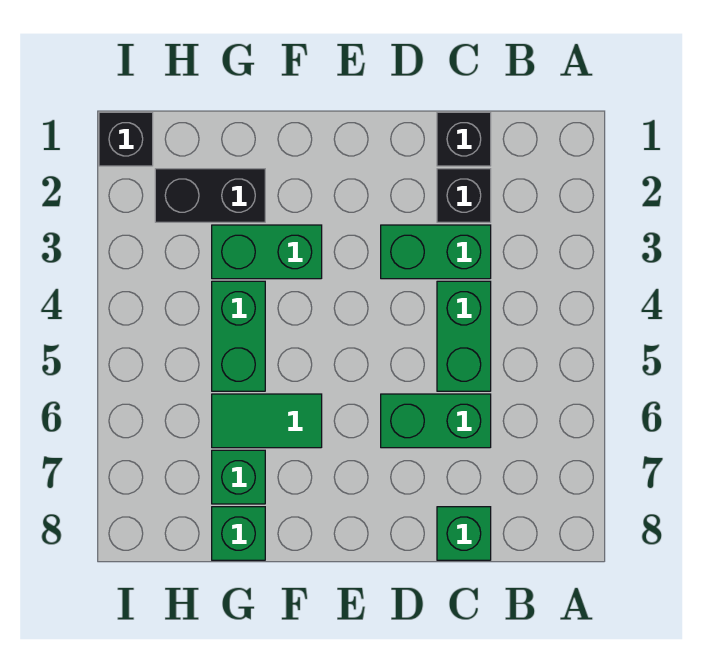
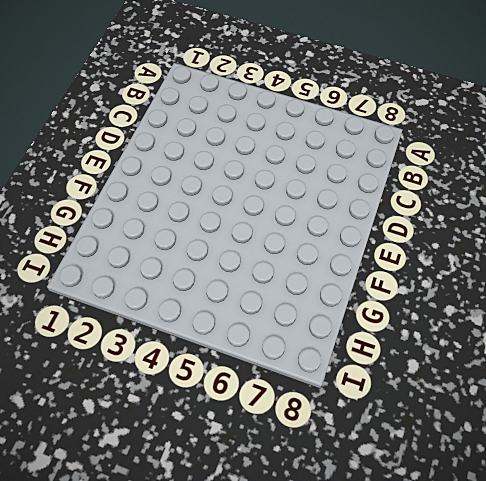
none -> black brick C1 level 1
none -> black brick C2 level 1
none -> green brick C3:D3 level 1

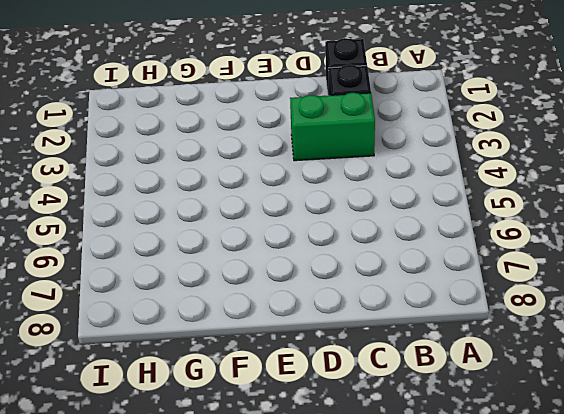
none -> green brick C4:C5 level 1
none -> green brick C6:D6 level 1
none -> green brick C8 level 1

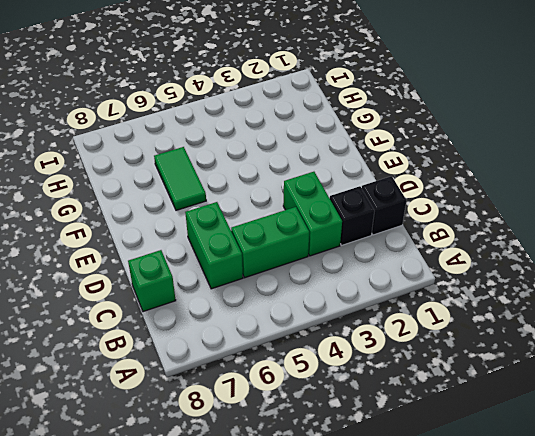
none -> green brick F3:G3 level 1
none -> black brick G2:H2 level 1
none -> green brick G4:G5 level 1

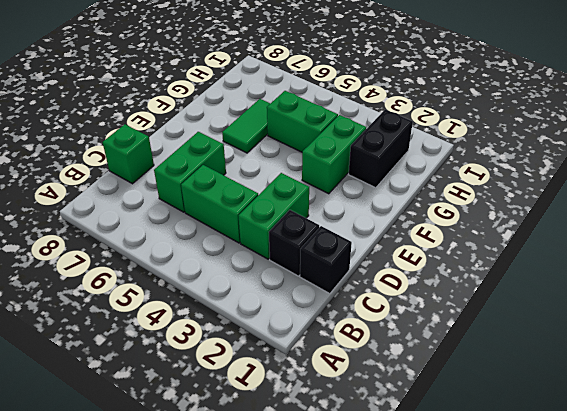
none -> green brick G7 level 1
none -> green brick G8 level 1
none -> black brick I1 level 1

